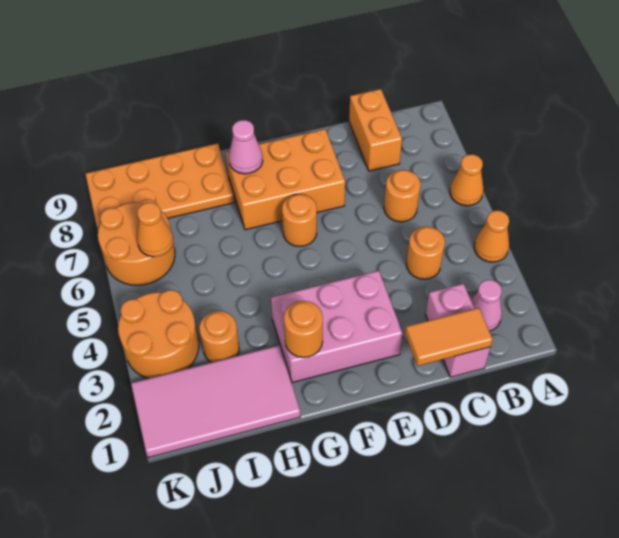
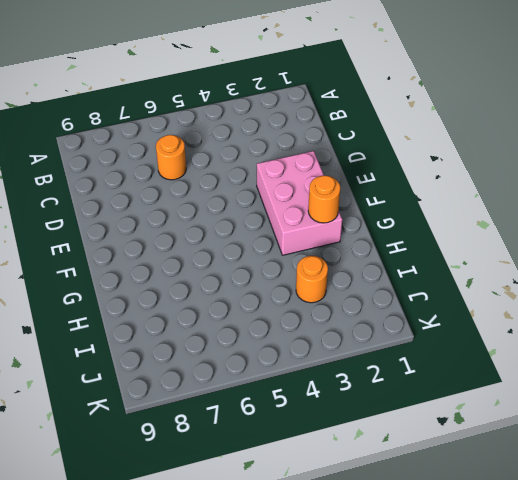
none -> orange cone A4 level 1
none -> orange cone A6 level 1
none -> pink cone B2 level 1

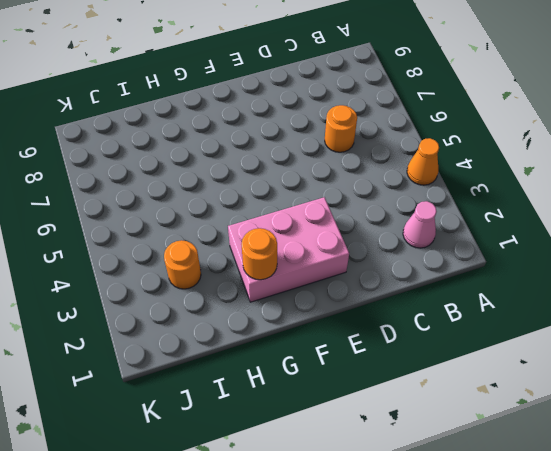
none -> orange cone A6 level 1
none -> pink brick C1:C2 level 1
none -> orange round brick C4 level 1

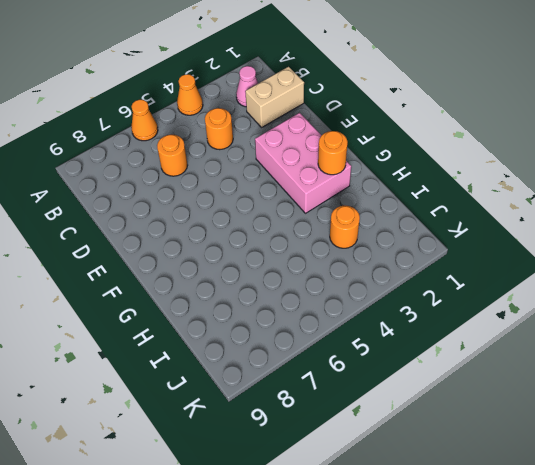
tan brick C1:C2 level 1 -> pink brick C1:C2 level 1
none -> orange brick C8:C9 level 1
none -> orange brick E7:G8 level 1
none -> orange round brick F6 level 1

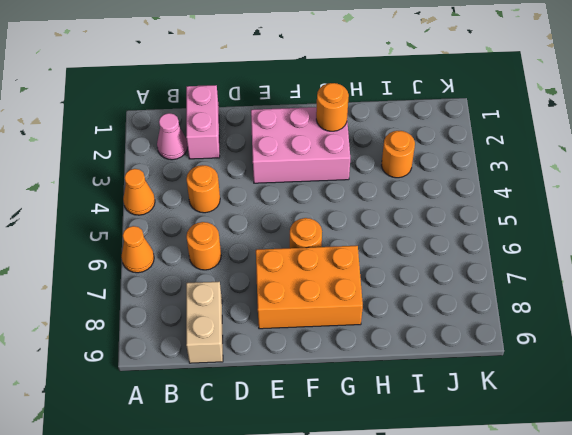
tan brick C8:C9 level 1 -> orange brick C8:C9 level 1
none -> pink tile H1:K2 level 1
none -> orange plate H8:K9 level 1
none -> orange round brick J3:K4 level 1

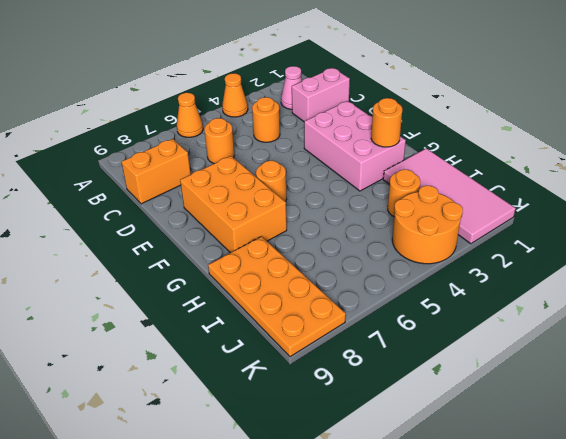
none -> orange round brick J6:K7 level 1
none -> orange tile C1:D1 level 2
none -> pink cone G8 level 2

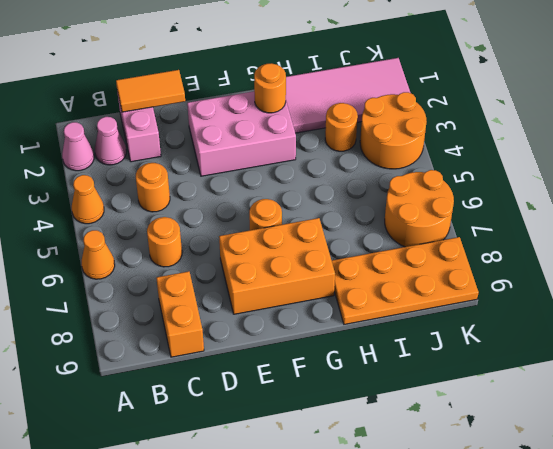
pink cone A2 level 1 -> pink cone G8 level 2
none -> orange cone J6 level 2

